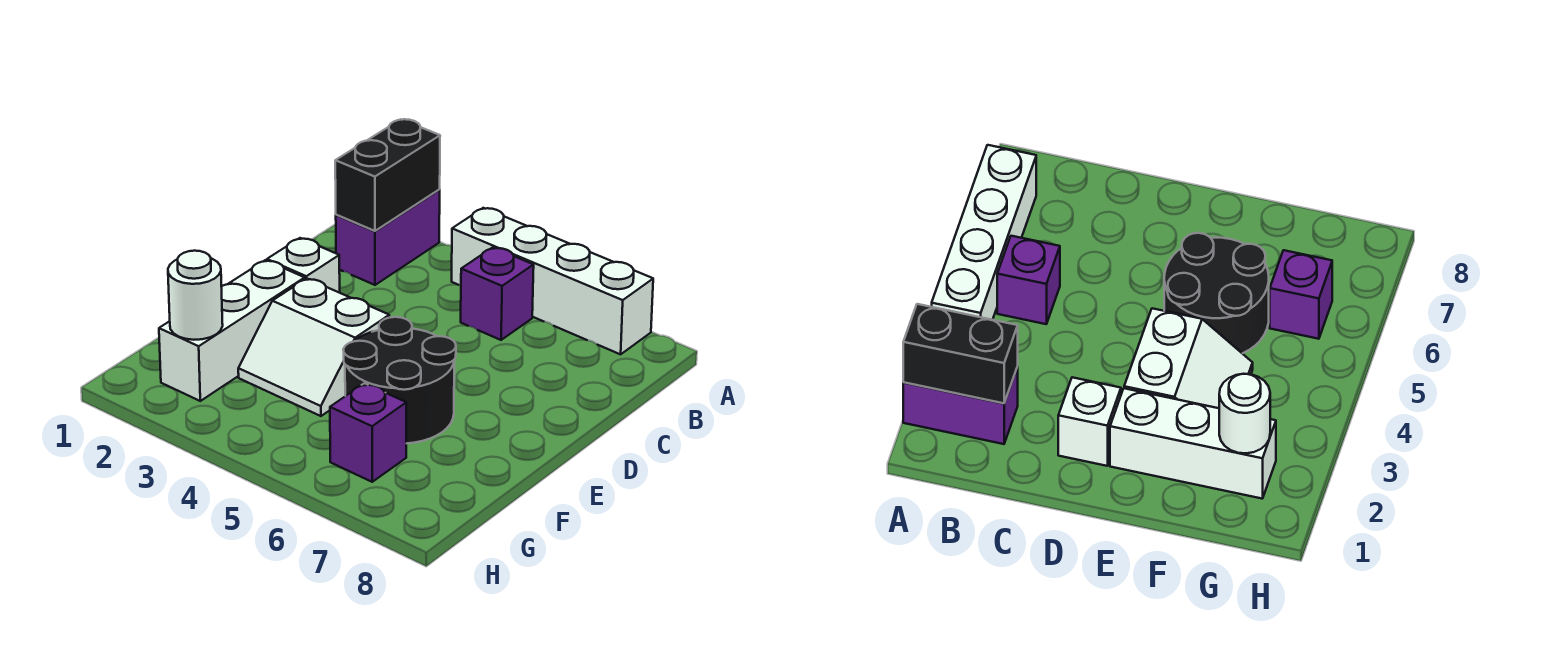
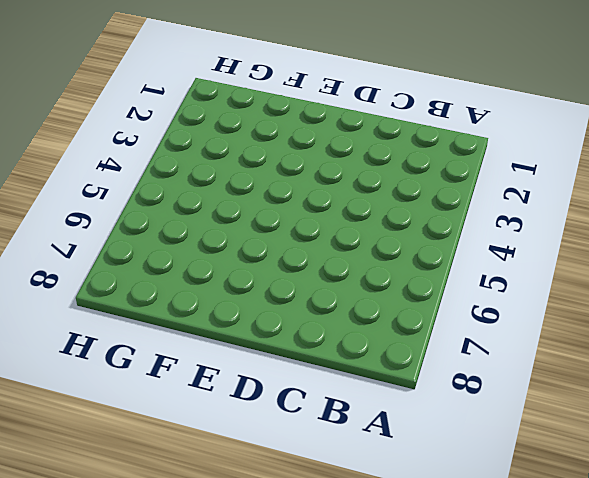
none -> purple brick A2:B2 level 1
none -> white brick A4:A7 level 1

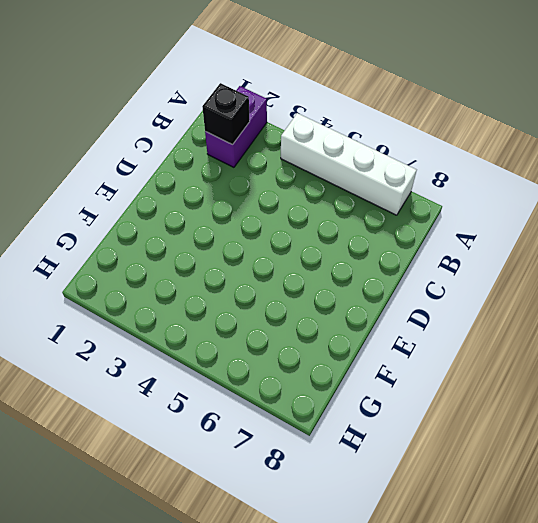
black brick B2 level 2 -> black brick A2:B2 level 2
none -> purple brick B5 level 1
none -> white brick D2 level 1

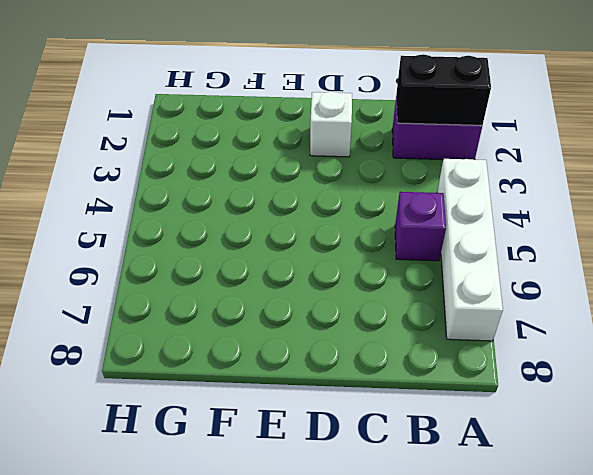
none -> white brick E2:G2 level 1
none -> white slope E3:F4 level 1 top E

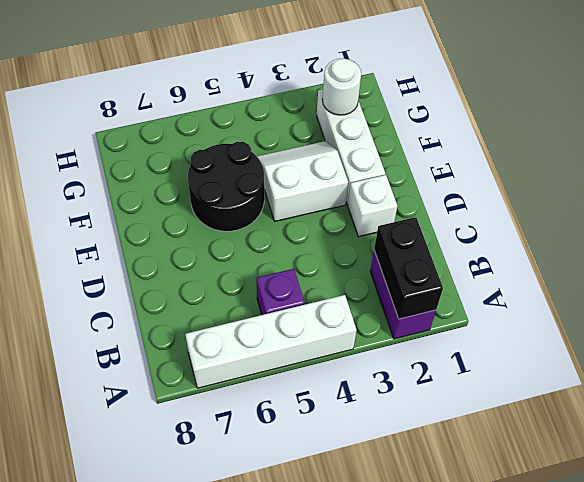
none -> purple brick G6 level 1

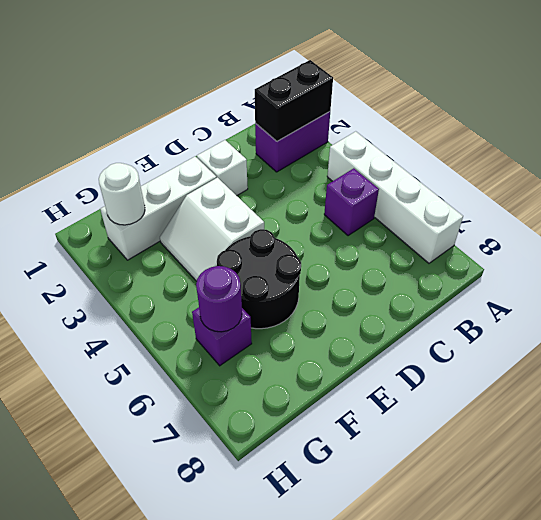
purple round brick G6 level 2 -> none

